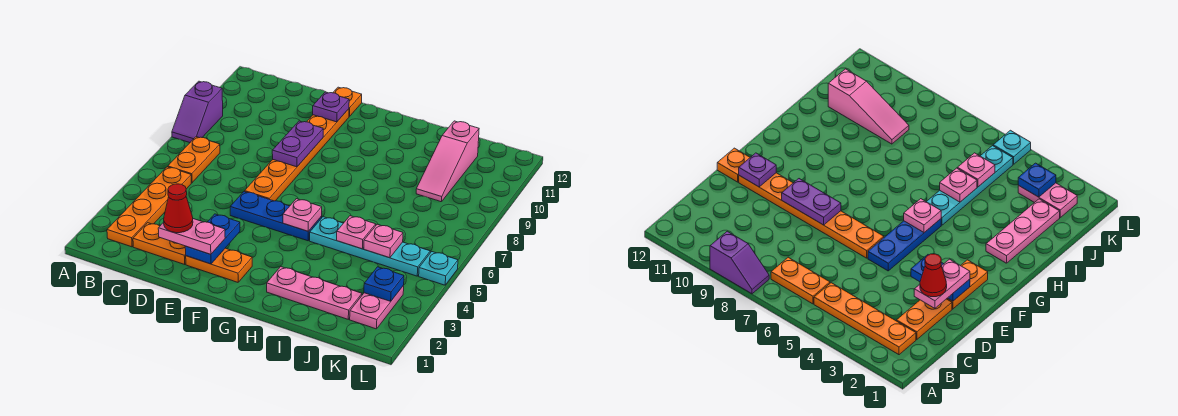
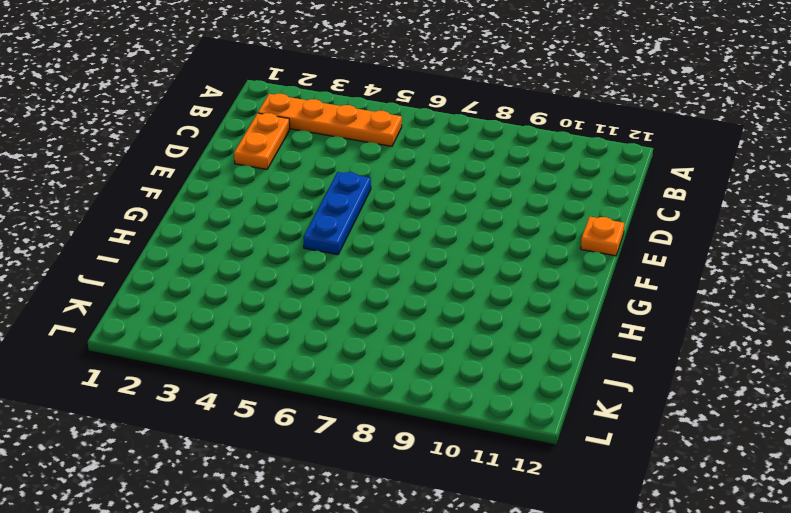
none -> purple slope A8:A9 level 1 top 9
none -> orange plate B6:B7 level 1
none -> orange plate E2:F2 level 1

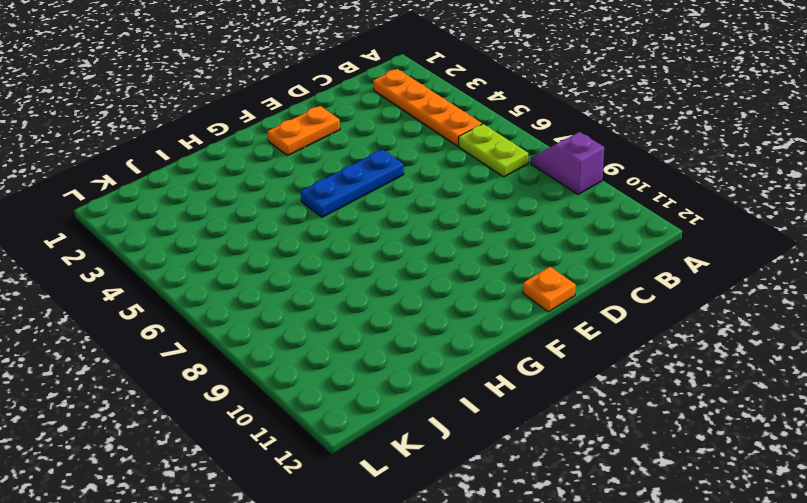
lime plate B6:B7 level 1 -> orange plate B6:B7 level 1
none -> orange plate C2:D2 level 1
none -> orange plate E6:E11 level 1
none -> pink plate H2:J2 level 1

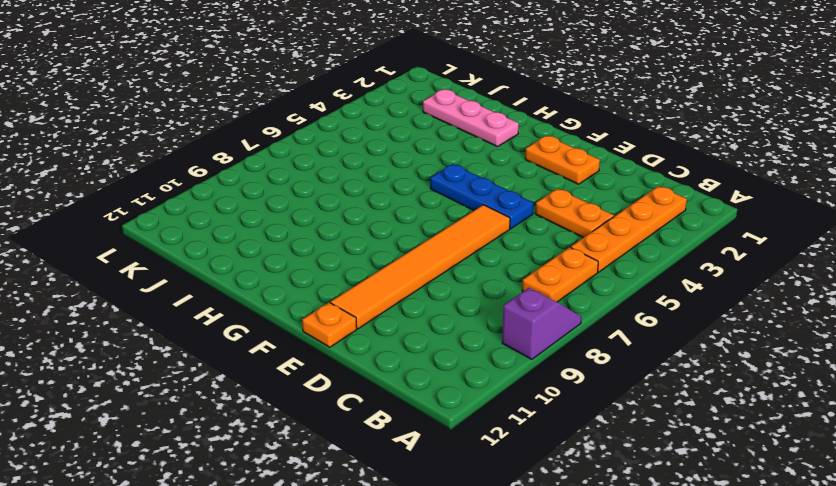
orange plate C4:D4 level 1 -> orange plate C2:D2 level 1
orange tile E6:E11 level 1 -> orange plate E6:E11 level 1
none -> cyan plate H5:K5 level 1
none -> pink slope J9:J11 level 1 top 11
none -> pink plate K2:K3 level 1

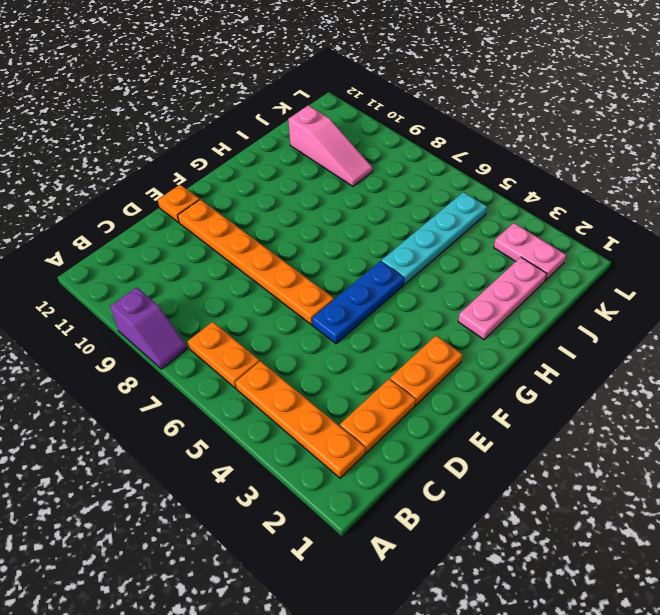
none -> cyan plate L5 level 1
none -> blue plate E2:E3 level 2
none -> purple plate E8:E9 level 2

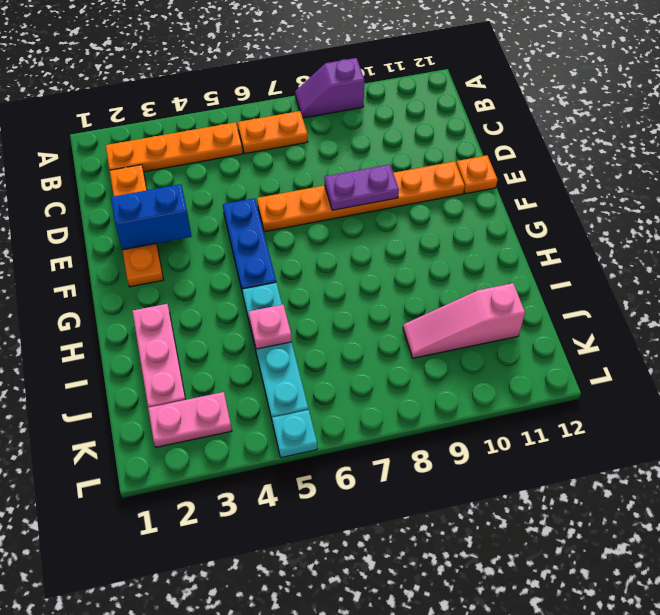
blue brick E2:E3 level 2 -> blue plate E2:E3 level 2
none -> purple plate E11 level 2
none -> pink plate G5 level 2
none -> pink plate J5 level 2

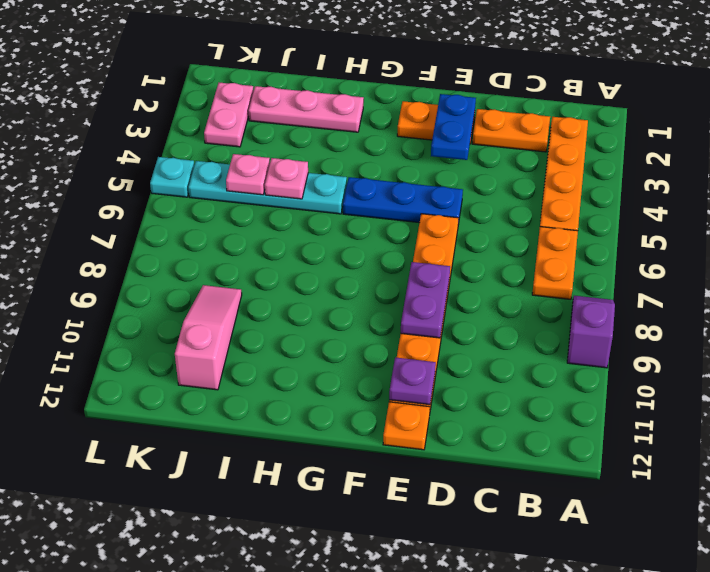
none -> pink plate G5 level 2
none -> blue plate K3 level 2
none -> pink plate D2:E2 level 3

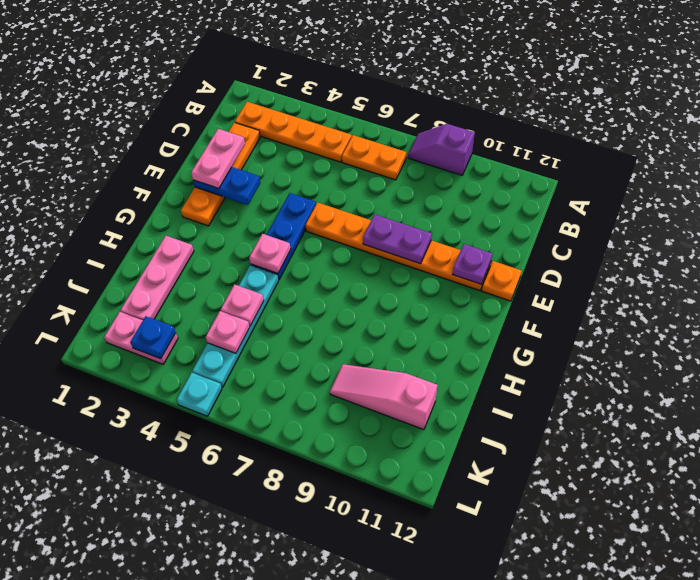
none -> red cone D2 level 4

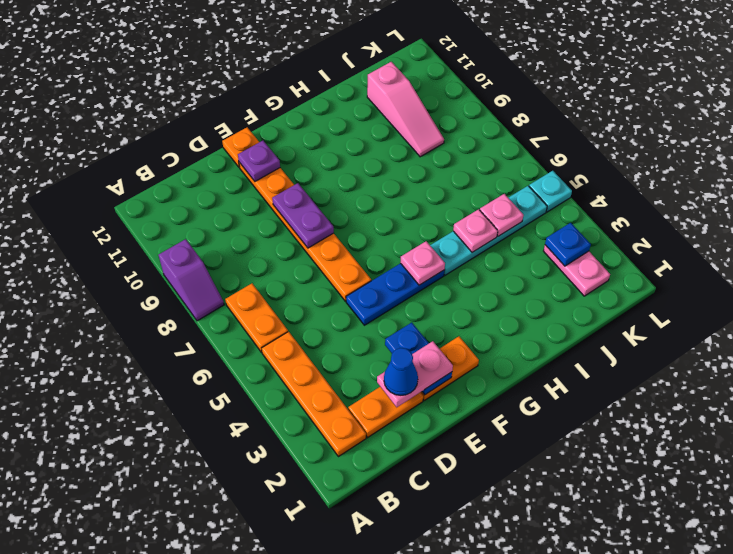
blue cone D2 level 4 -> red cone D2 level 4
none -> pink plate H2:J2 level 1

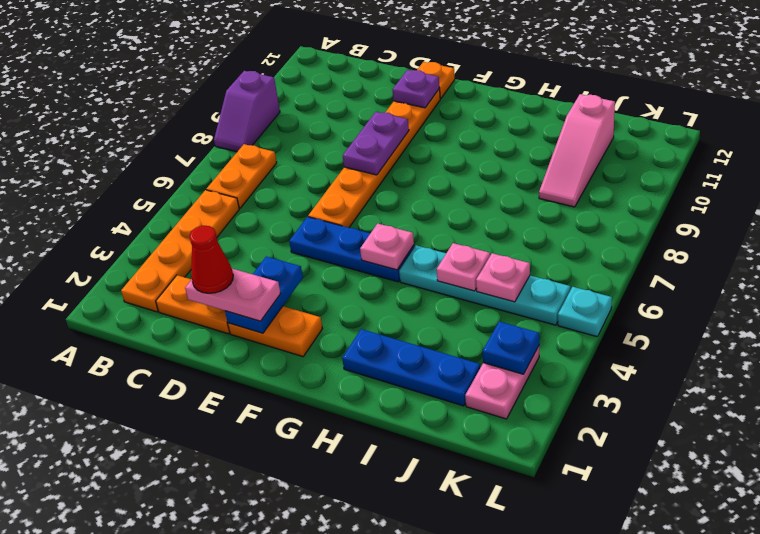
blue plate H2:J2 level 1 -> pink plate H2:J2 level 1

